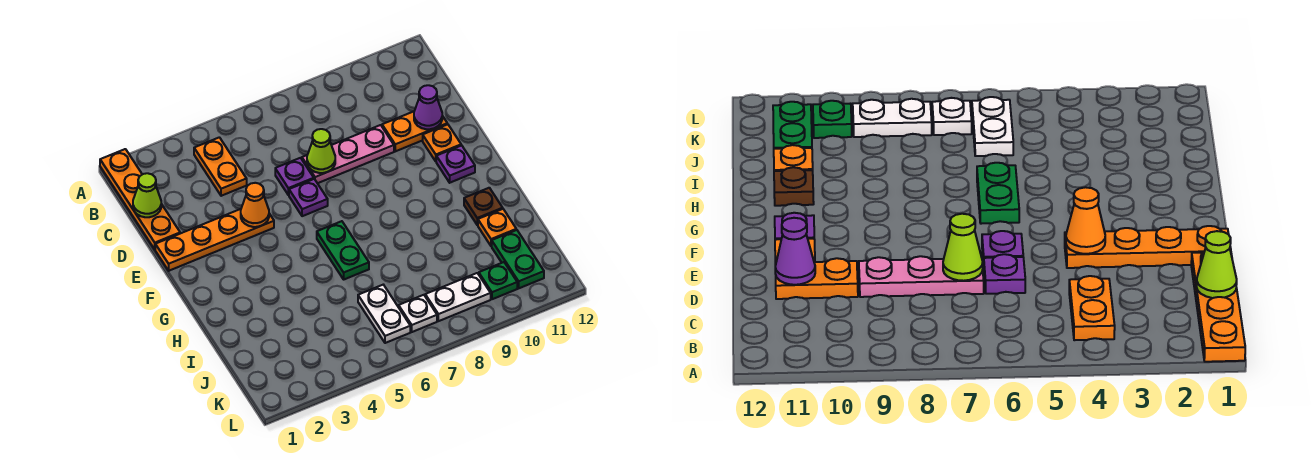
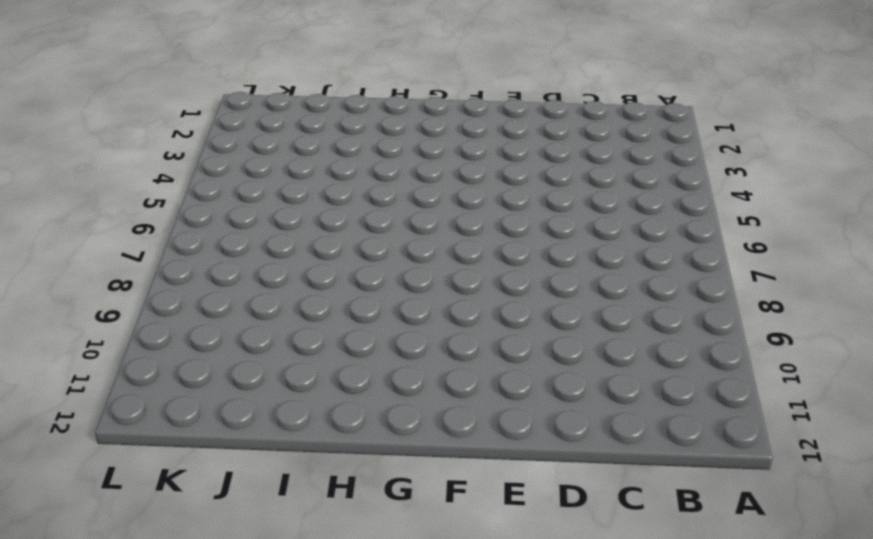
none -> orange plate A1:D1 level 1
none -> orange plate B4:C4 level 1
none -> purple plate D6 level 1

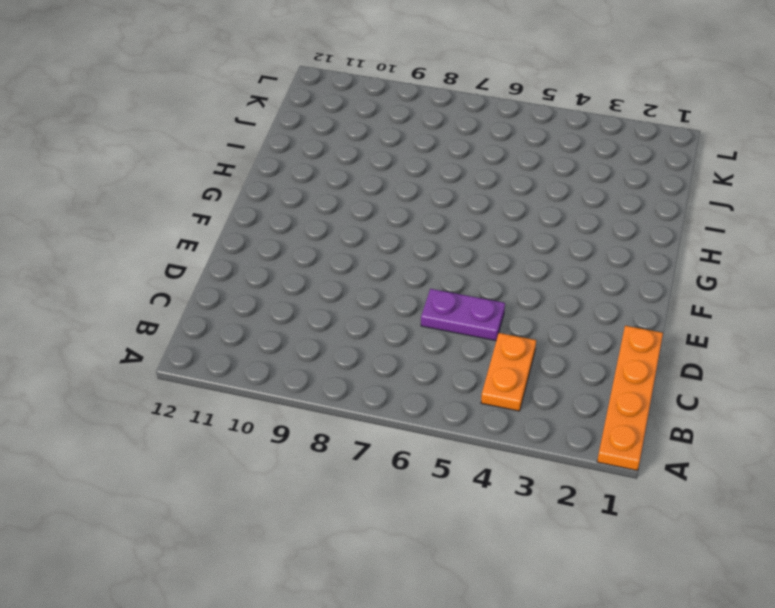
purple plate D5:D6 level 1 -> purple plate D6 level 1
none -> pink plate D7:D9 level 1
none -> orange plate D10:D11 level 1
none -> orange plate E1:E4 level 1

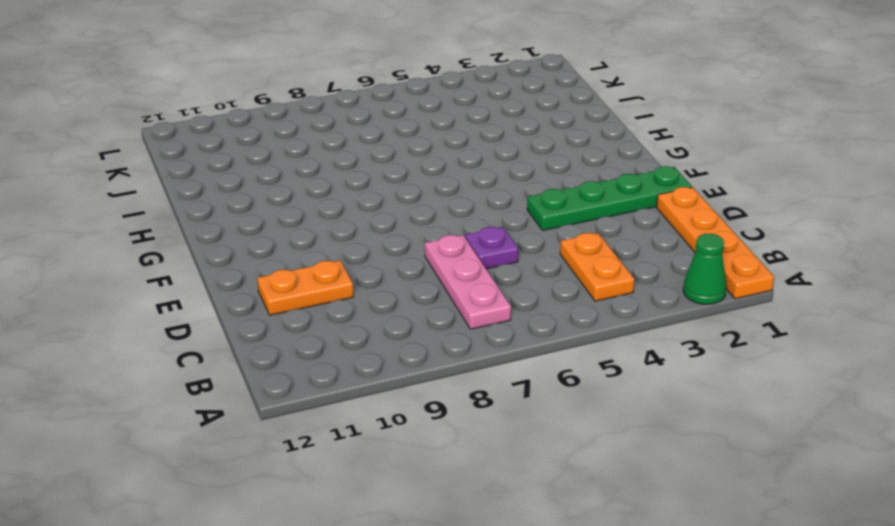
green cone A2 level 1 -> none
pink plate B7:D7 level 1 -> pink plate D7:D9 level 1
green plate E1:E4 level 1 -> orange plate E1:E4 level 1
none -> purple plate E6 level 1
none -> orange plate E11 level 1
none -> purple plate F11 level 1

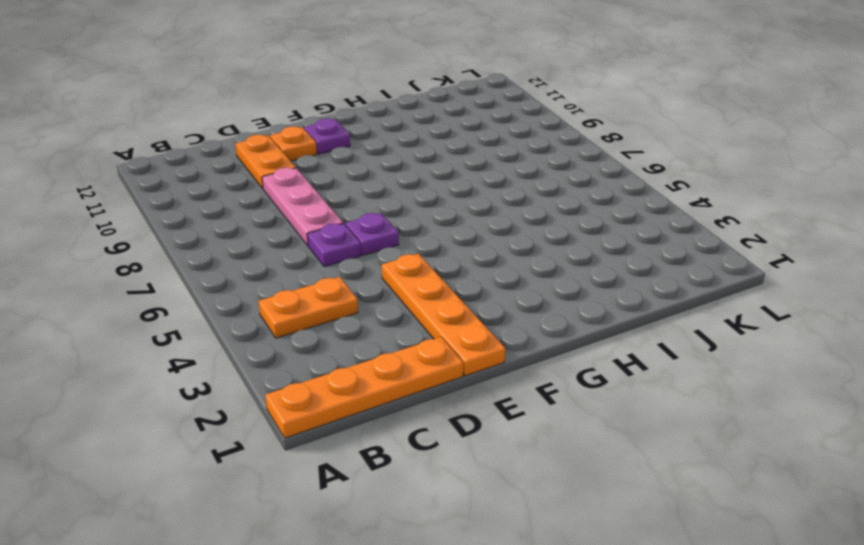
none -> green plate G6:H6 level 1
none -> brown plate H11 level 1
none -> orange plate I11 level 1

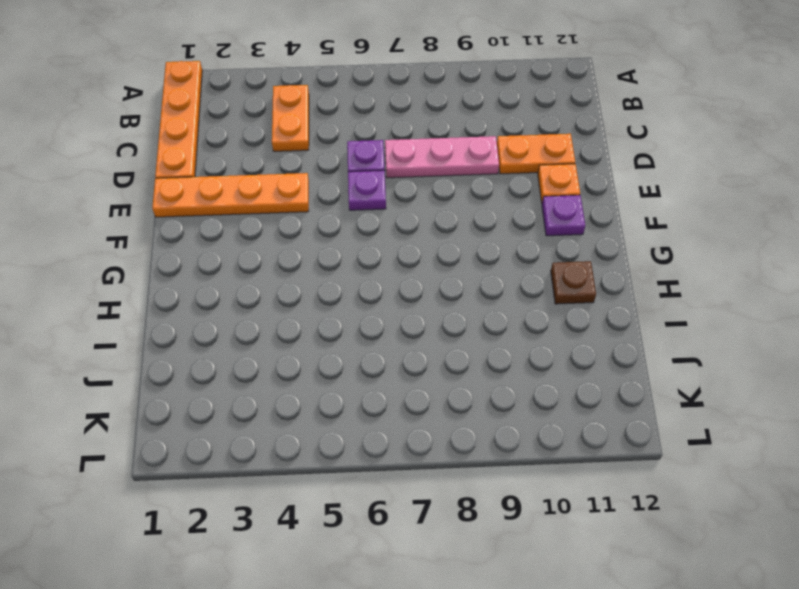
none -> green plate G6:H6 level 1
none -> orange plate I11 level 1
none -> white plate J6:K6 level 1

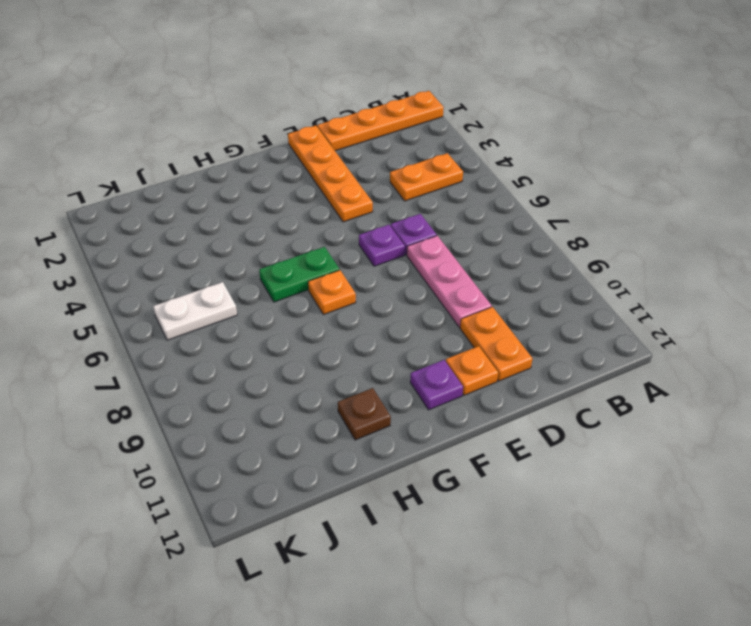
orange plate G7 level 1 -> orange plate I11 level 1
none -> green plate J11:K11 level 1
none -> white plate K7 level 1
none -> white plate K8:K9 level 1

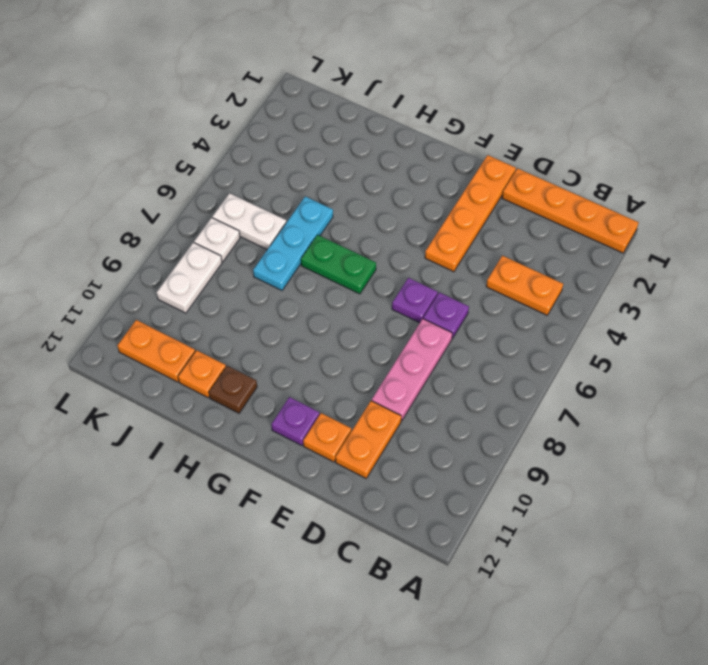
cyan plate I5:I7 level 1 -> none
orange plate J11:K11 level 1 -> green plate J11:K11 level 1
none -> green plate K10 level 1
none -> lime cone C1 level 2
none -> lime cone D7 level 2

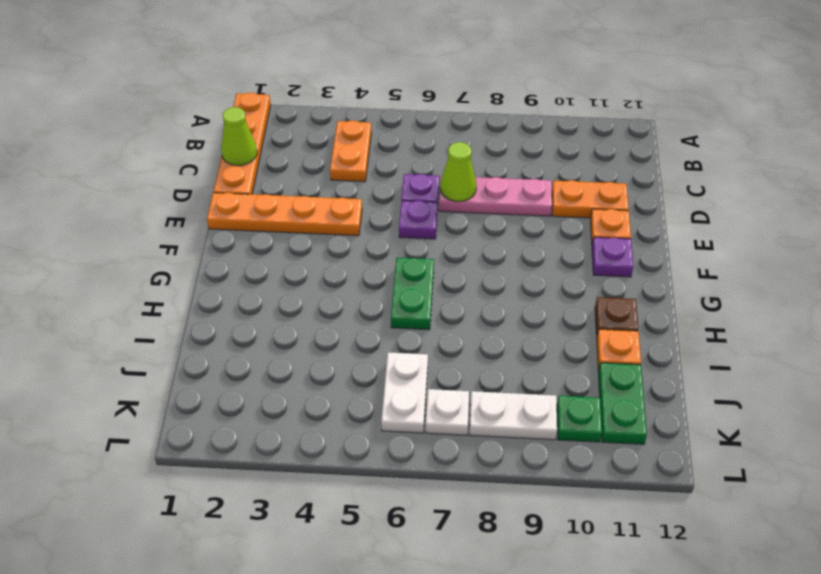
none -> purple cone D11 level 2
none -> orange cone E4 level 2

